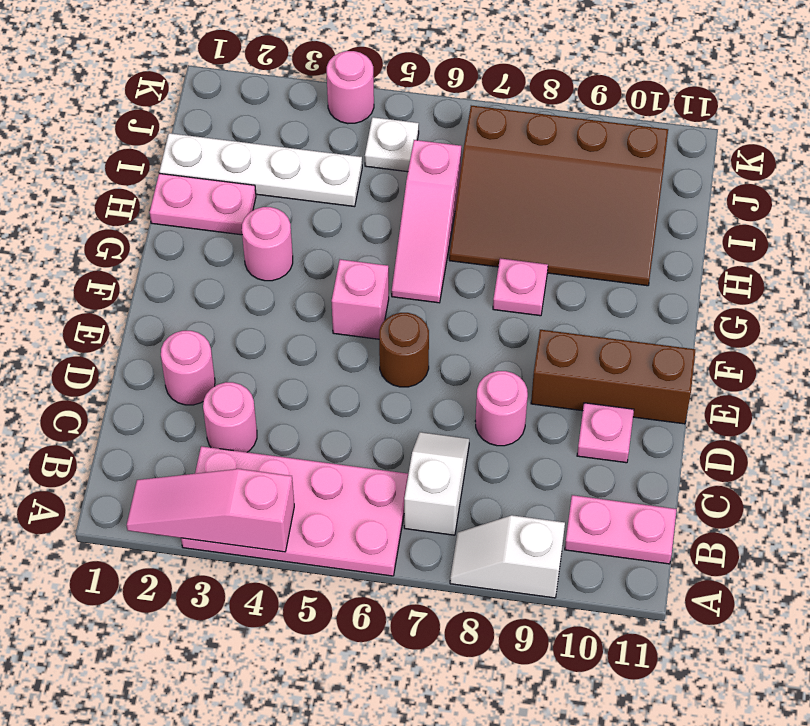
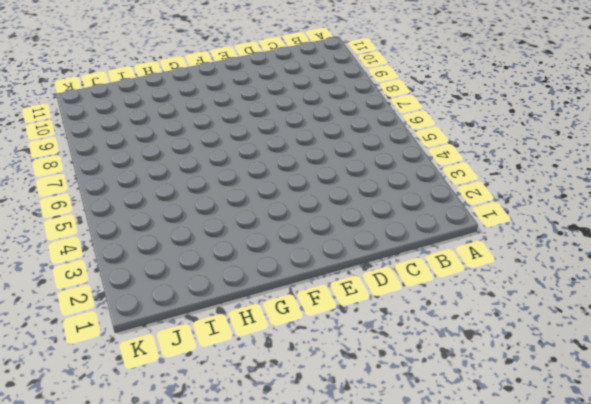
none -> pink plate A3:B6 level 1
none -> white slope A8:A9 level 1 top 9
none -> white slope B7:C7 level 1 top B

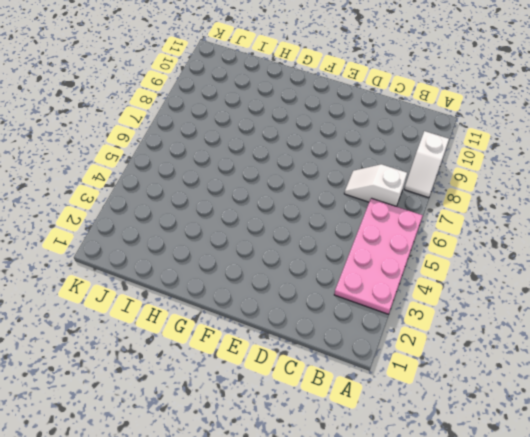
none -> pink plate B10:B11 level 1
none -> pink round brick C3 level 1
none -> pink round brick D2 level 1

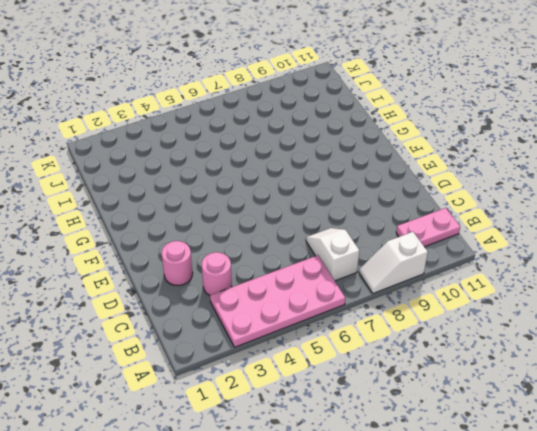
none -> pink round brick D8 level 1
none -> pink plate D10 level 1
none -> brown round brick E6 level 1

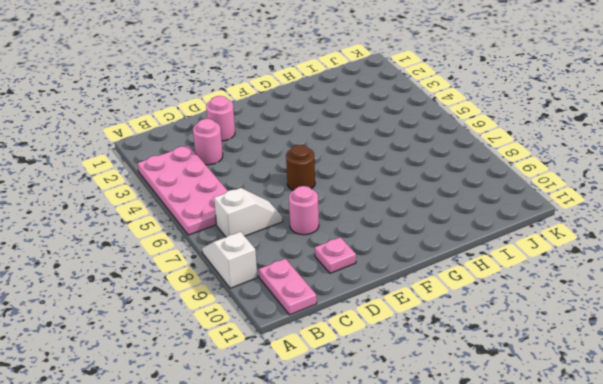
none -> brown brick E9:E11 level 1
none -> pink brick F5 level 1
none -> pink round brick G3 level 1

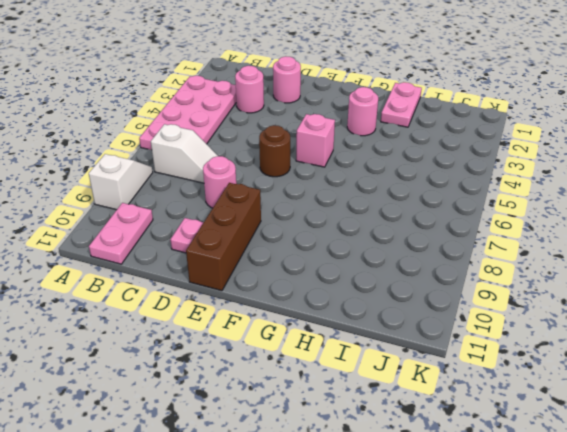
none -> pink slope G6:I6 level 1 top I
none -> pink plate G8 level 1
none -> brown slope H7:J10 level 1 top J

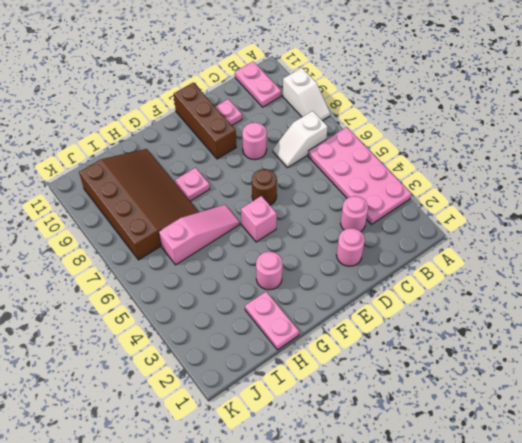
none -> white plate I1:I4 level 1
none -> white plate J5 level 1
none -> pink round brick K4 level 1

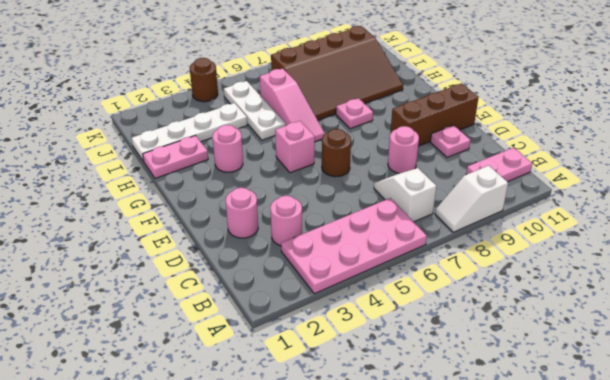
white plate H5:J5 level 1 -> white plate J5 level 1
brown round brick K4 level 1 -> pink round brick K4 level 1
none -> pink slope A2:A4 level 2 top 4

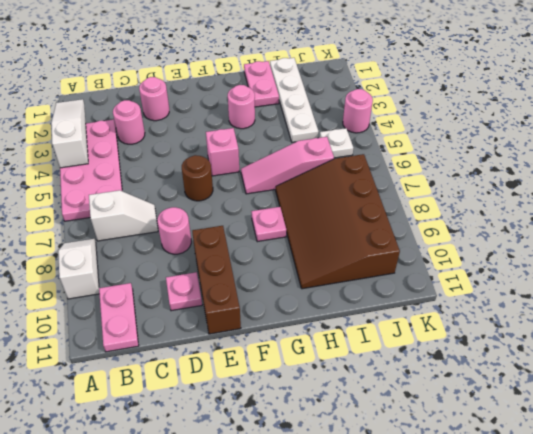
white slope A2:A4 level 2 top 4 -> pink slope A2:A4 level 2 top 4

